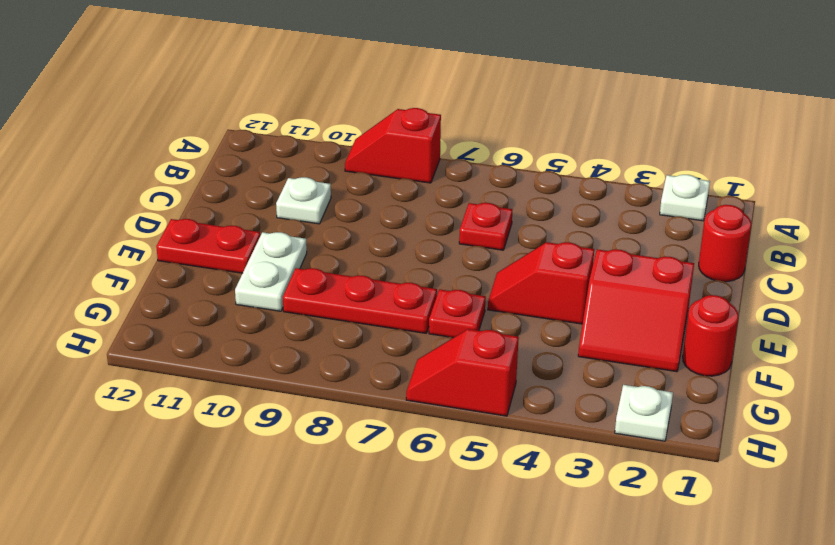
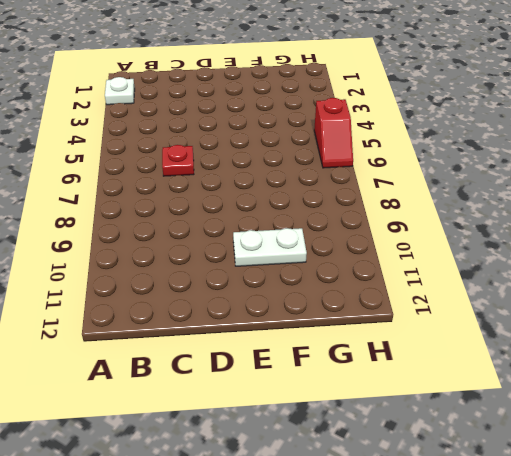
none -> red slope A8:A9 level 1 top 8
none -> red round brick C1 level 1
none -> white plate C10 level 1

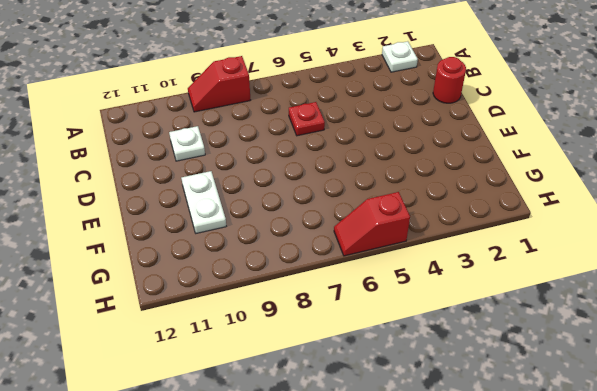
none -> red slope E2:F3 level 1 top E
none -> red slope E4:E5 level 1 top 4
none -> red plate E11:E12 level 1

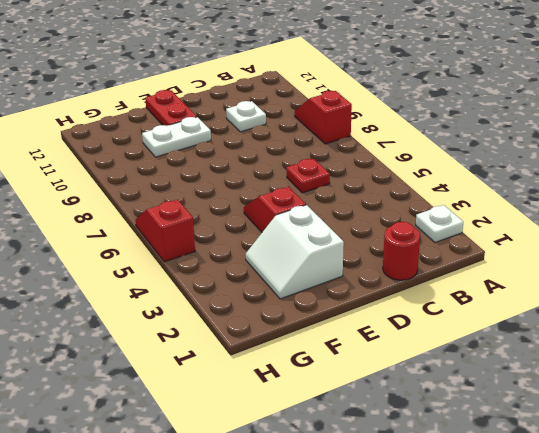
white slope E2:F3 level 1 top E -> red slope E2:F3 level 1 top E
none -> red round brick F1 level 1
none -> red plate F6 level 1
none -> red plate F7:F9 level 1

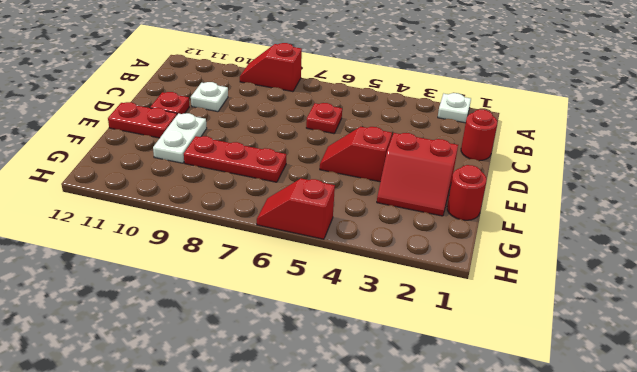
red plate D11 level 1 -> red plate F6 level 1
none -> white plate H2 level 1

